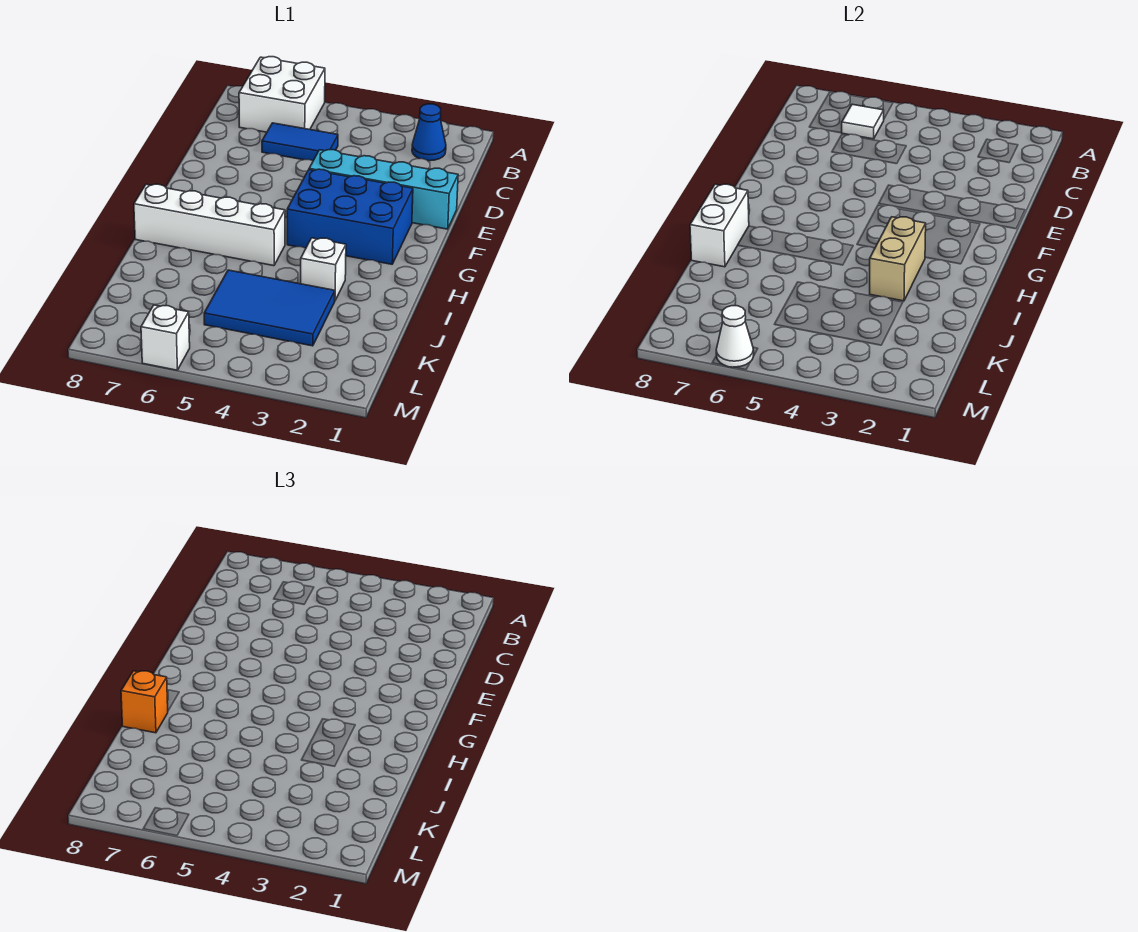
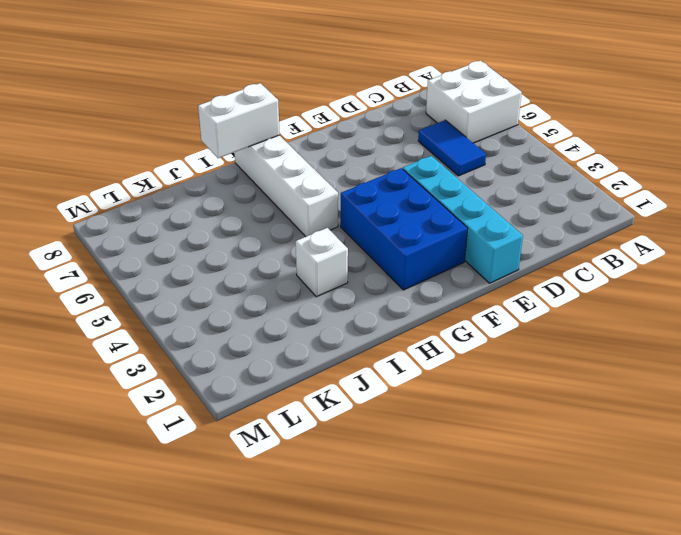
none -> blue cone B2 level 1
none -> blue tile J3:K5 level 1
none -> white brick M6 level 1

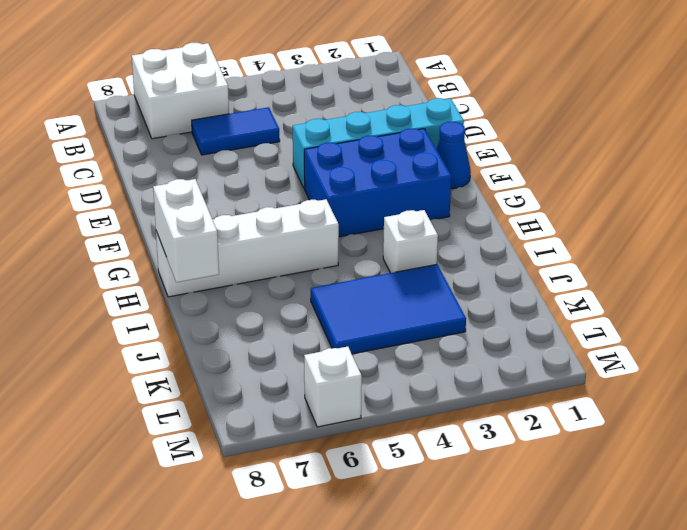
blue cone F1 level 1 -> blue cone B2 level 1
none -> white tile B6 level 2
none -> tan brick H3:I3 level 2
none -> white cone M6 level 2

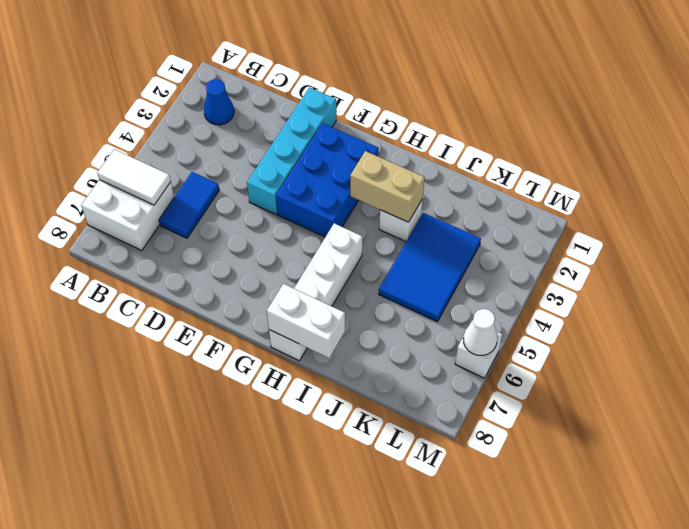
white tile A6:B6 level 2 -> white tile B6 level 2
none -> orange brick I8 level 3

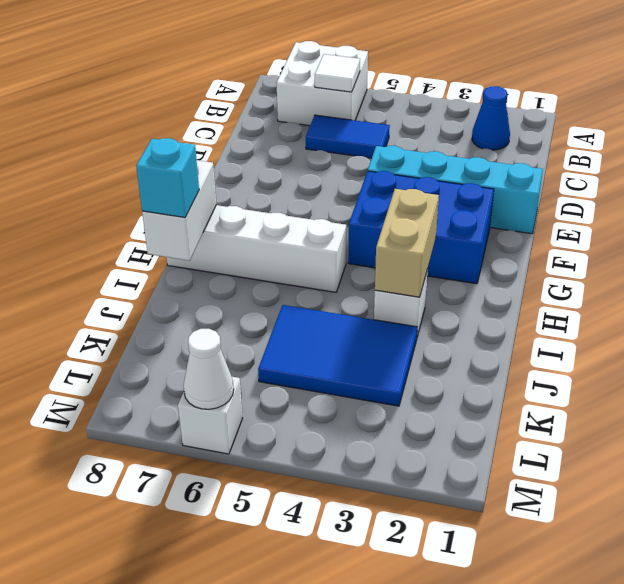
cyan brick I8 level 3 -> orange brick I8 level 3

